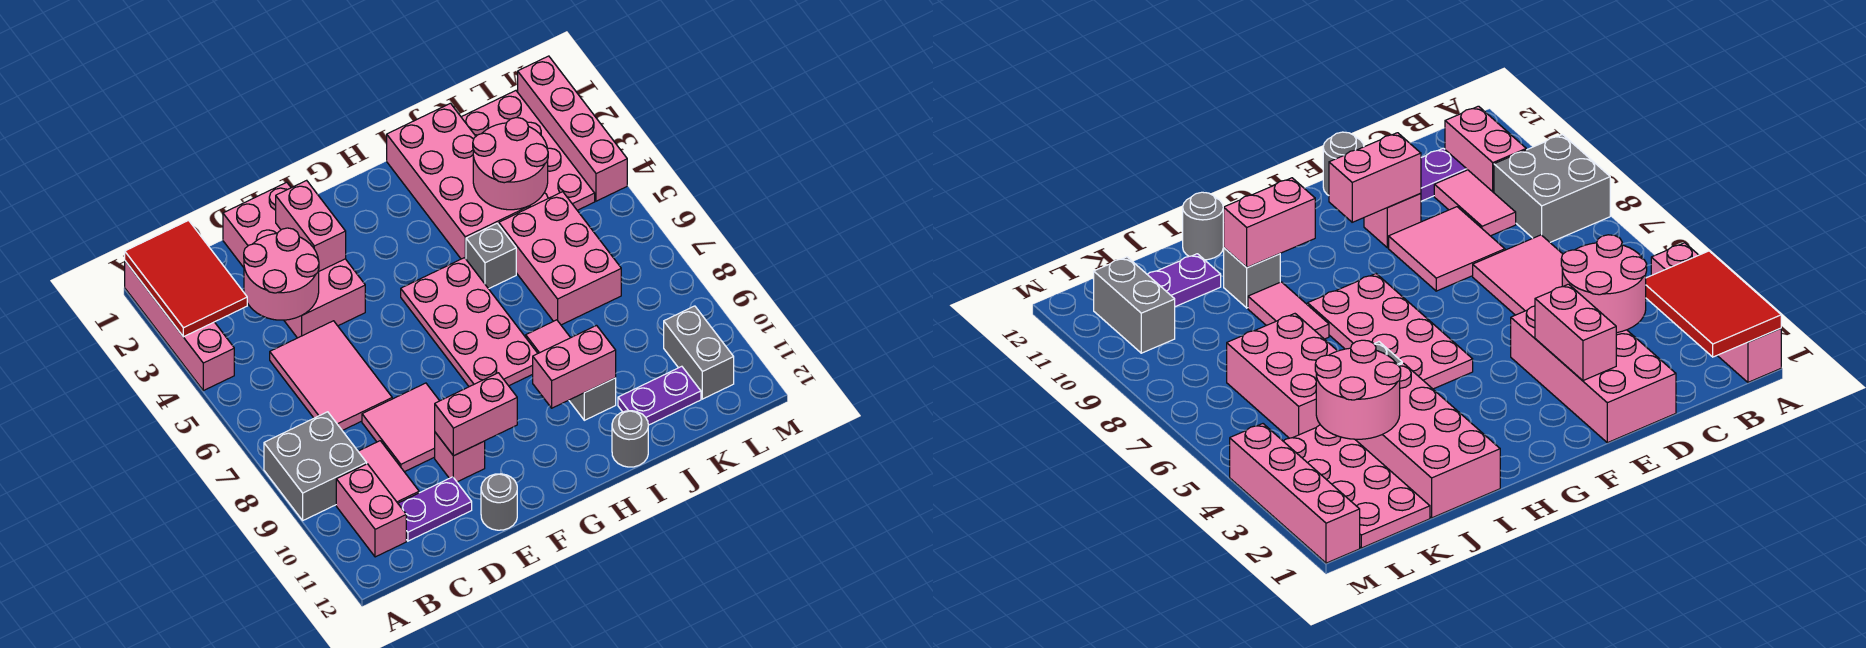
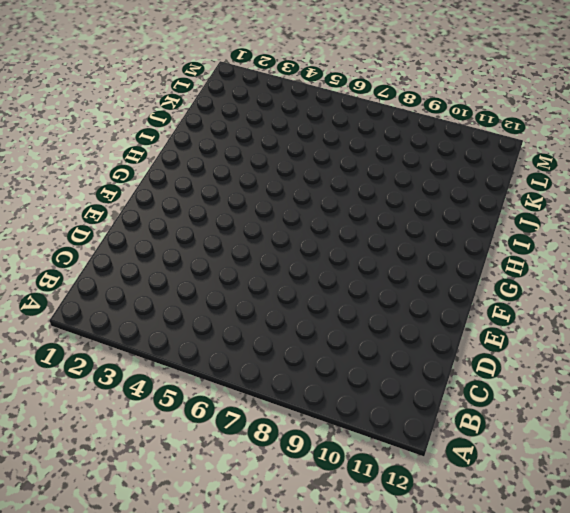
none -> pink brick A1:A4 level 1
none -> grey brick A8:B9 level 1
none -> pink brick B10:B11 level 1

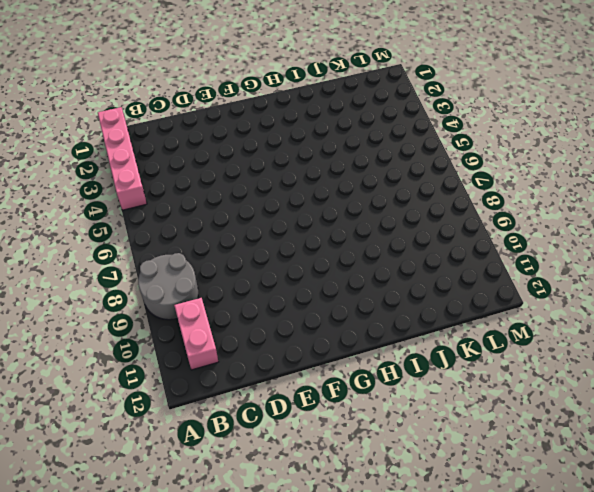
grey round brick A8:B9 level 1 -> grey brick A8:B9 level 1
none -> pink tile C5:D7 level 1
none -> pink tile C9:C10 level 1
none -> purple plate C11:D11 level 1

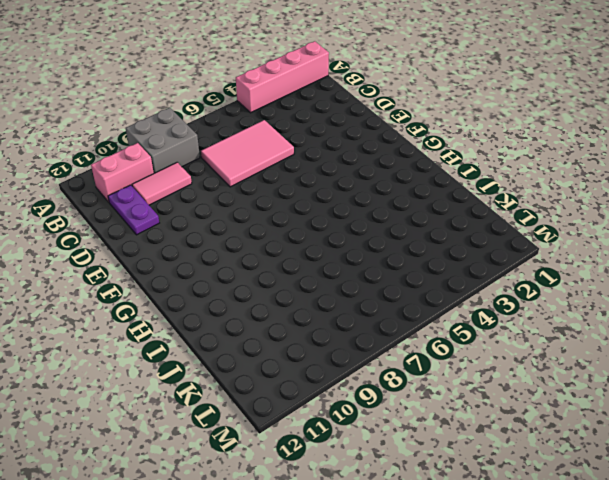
none -> pink brick D1:E4 level 1
none -> pink tile D8:E9 level 1
none -> pink brick E10 level 1

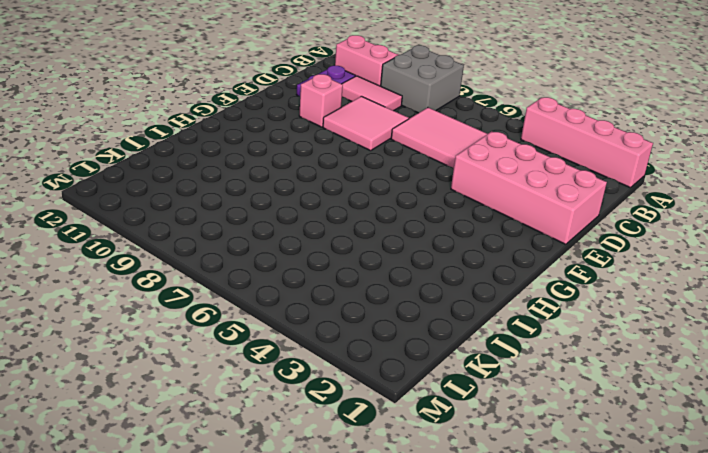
none -> grey round brick E12 level 1
none -> pink plate G5:H8 level 1
none -> pink brick I1:J4 level 1

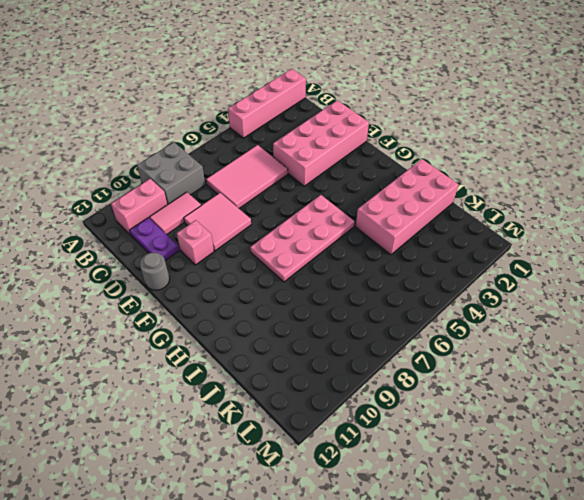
none -> grey brick I5 level 1
none -> pink tile I8:I9 level 1
none -> grey brick I10 level 1

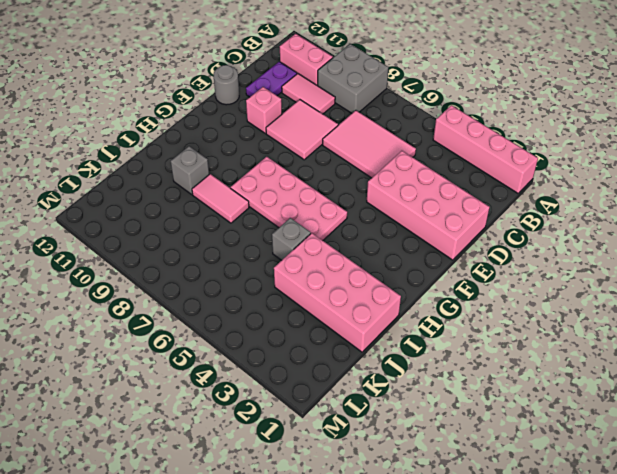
none -> grey round brick I12 level 1
none -> pink brick J5:K7 level 1
none -> purple plate J11:K11 level 1

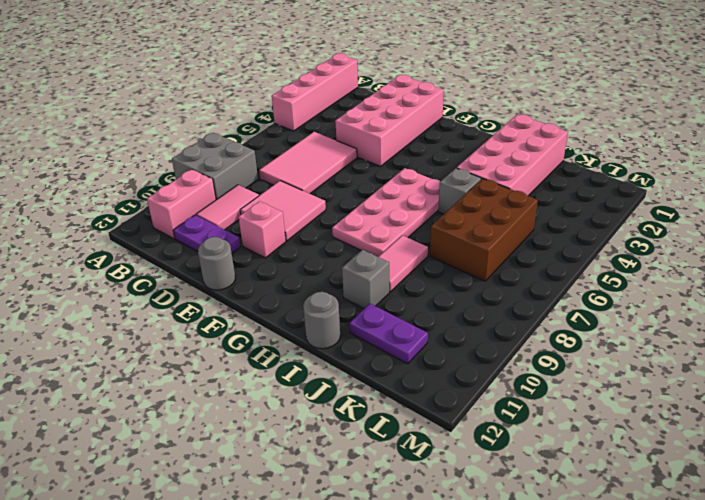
brown brick J5:K7 level 1 -> pink brick J5:K7 level 1
none -> pink plate K1:L4 level 1
none -> grey brick L10:L11 level 1
none -> pink brick M1:M4 level 1

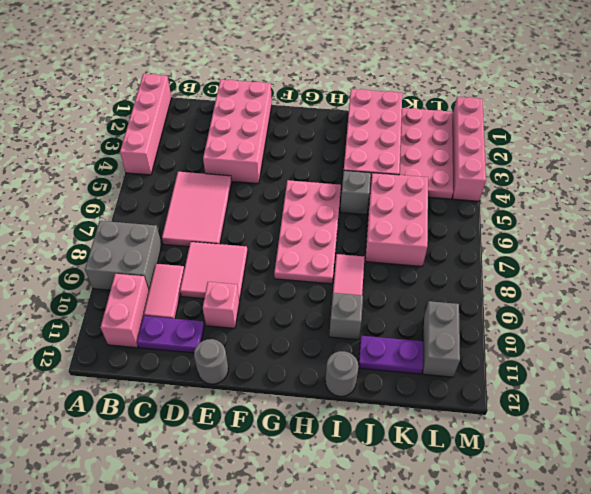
none -> red tile A1:B3 level 2
none -> pink round brick C3:D4 level 2
none -> pink brick E2:E3 level 2

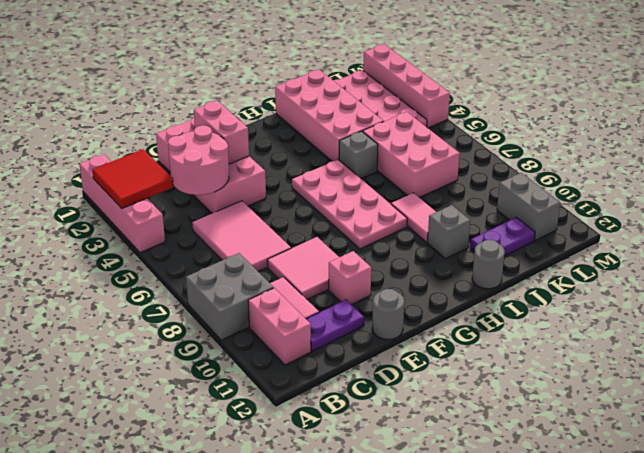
red tile A2:B3 level 2 -> red tile A1:B3 level 2
none -> pink brick E10:F10 level 2
none -> pink brick H10:I10 level 2
none -> pink round brick J3:K4 level 2

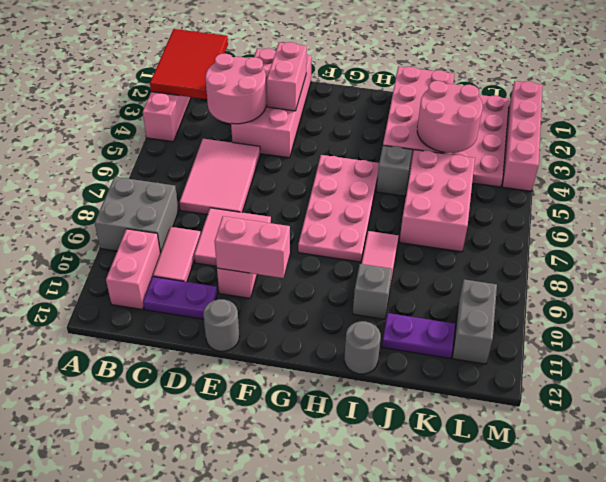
none -> pink brick H10:I10 level 2

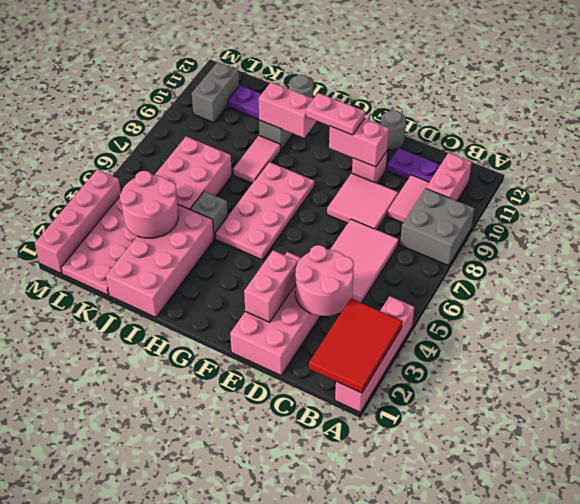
pink plate F10:G10 level 3 -> none

